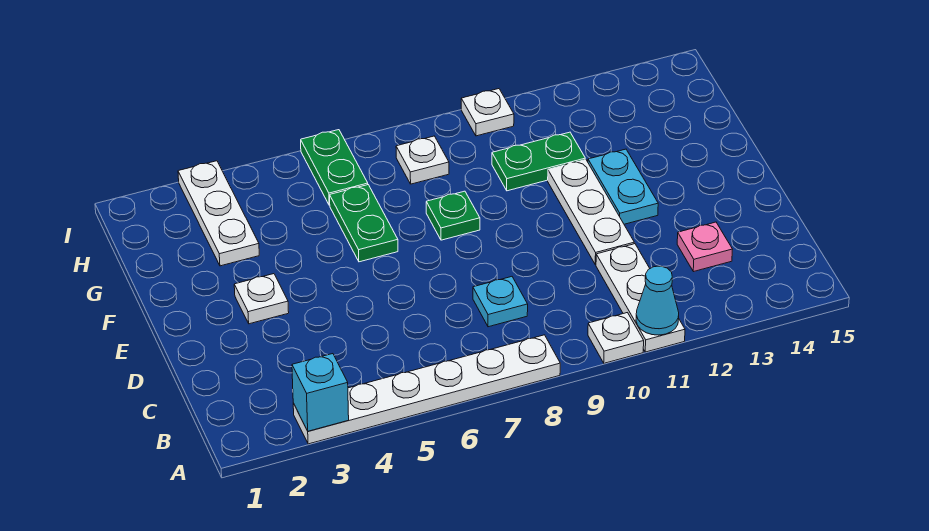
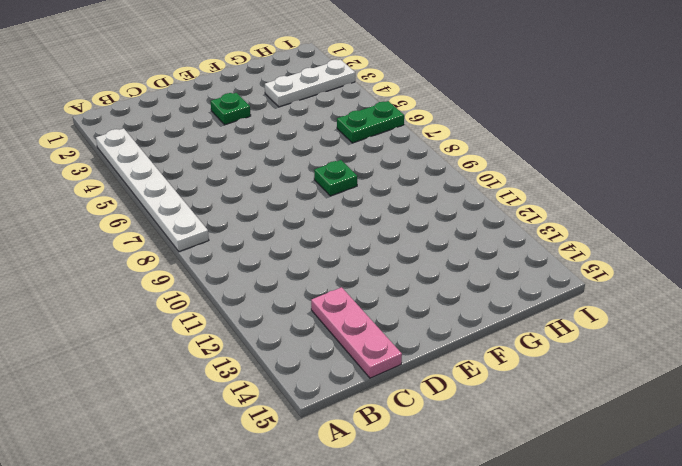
pink plate C13:C15 level 1 -> pink plate C13 level 1
green plate E3 level 1 -> white plate E3 level 1
none -> white plate A10 level 1
none -> white plate A11:C11 level 1
none -> cyan plate C8 level 1

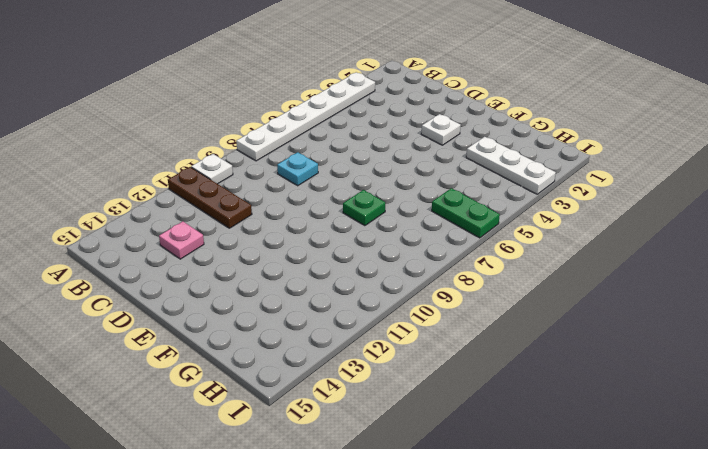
brown plate A11:C11 level 1 -> white plate A11:C11 level 1
none -> white plate D11:F11 level 1
none -> cyan plate E12:F12 level 1
none -> green plate F6:G6 level 1

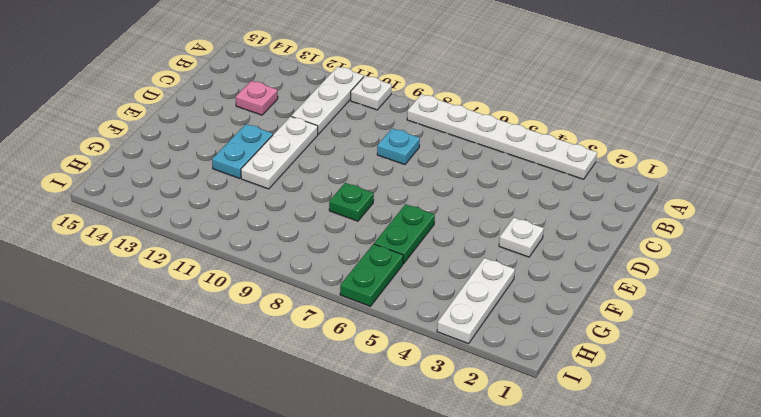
none -> green plate G10:G11 level 1
none -> white plate H8 level 1
none -> white plate I10 level 1

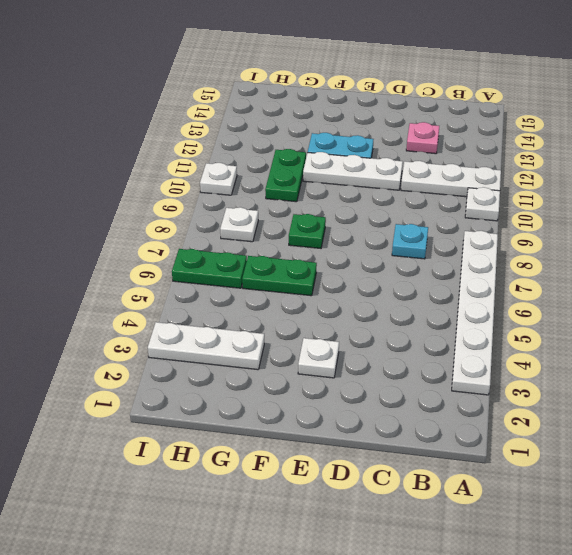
none -> cyan brick A3 level 2
none -> cyan cone A11 level 2

